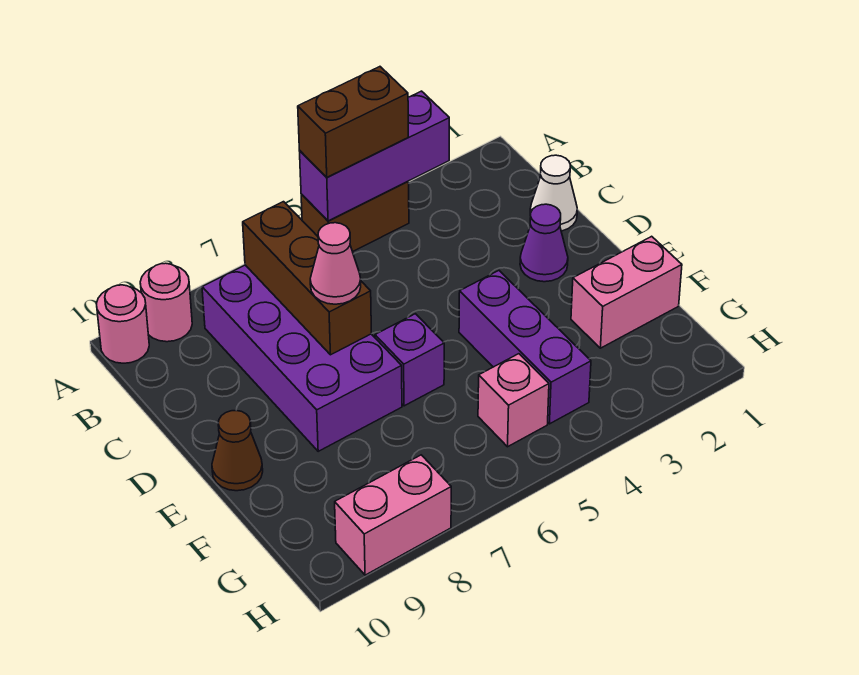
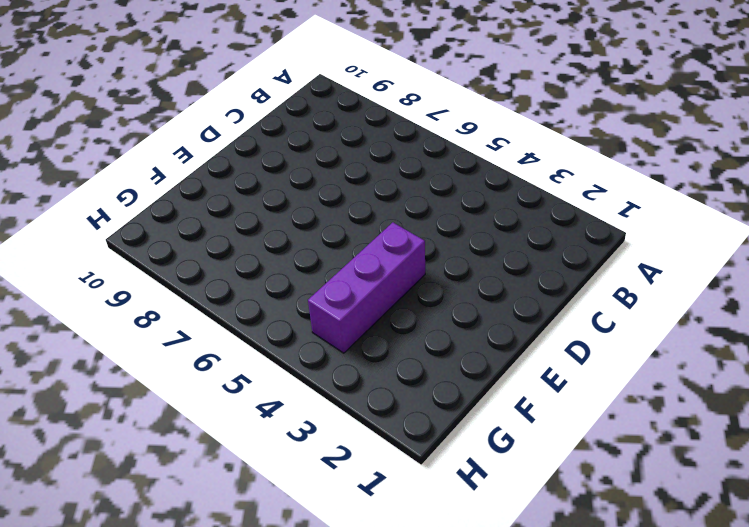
none -> brown brick A4:A5 level 1
none -> pink round brick A9 level 1
none -> pink round brick A10 level 1

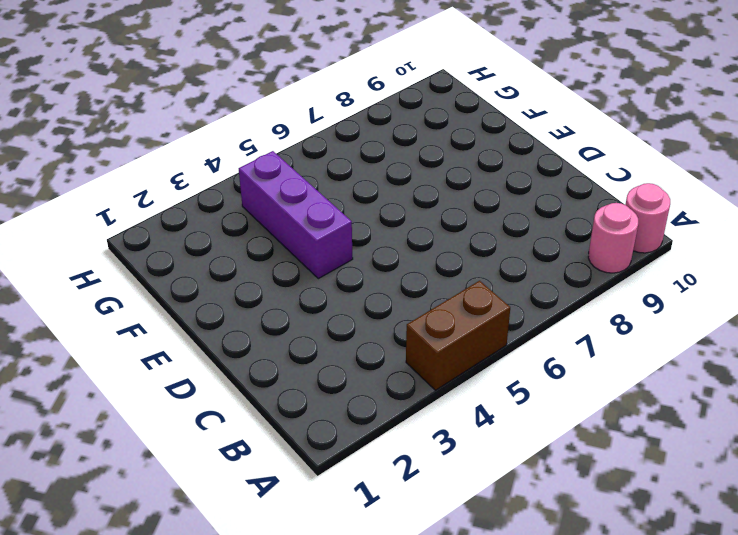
none -> purple brick B7:E8 level 1
none -> white cone C1 level 1
none -> purple cone D2 level 1

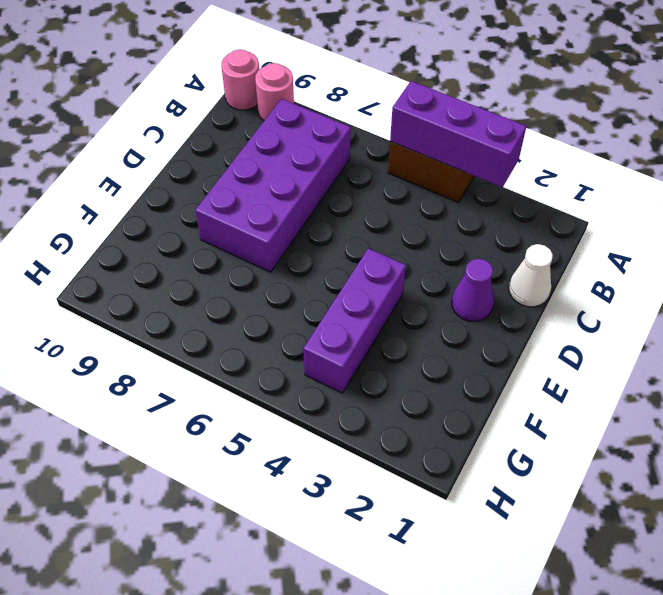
none -> purple brick E6 level 1
none -> brown cone E10 level 1
none -> pink brick F1:F2 level 1

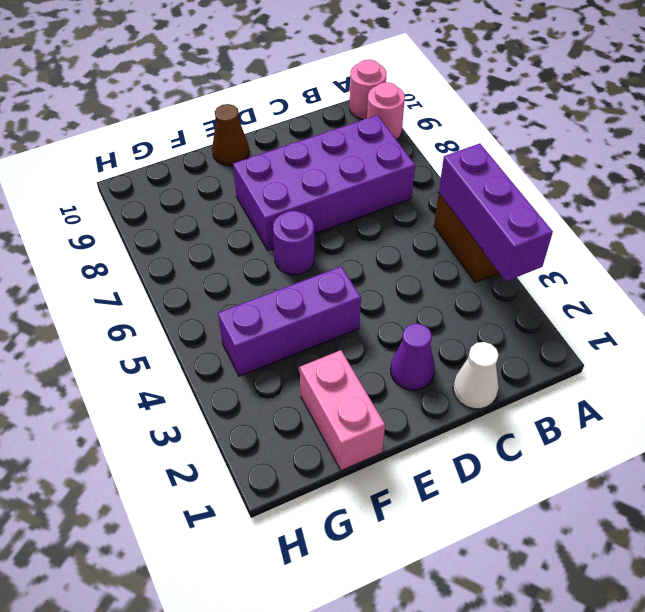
purple round brick E6 level 1 -> purple brick E6 level 1
none -> pink brick G5 level 1
none -> pink brick H8:H9 level 1
none -> brown brick B7:D7 level 2

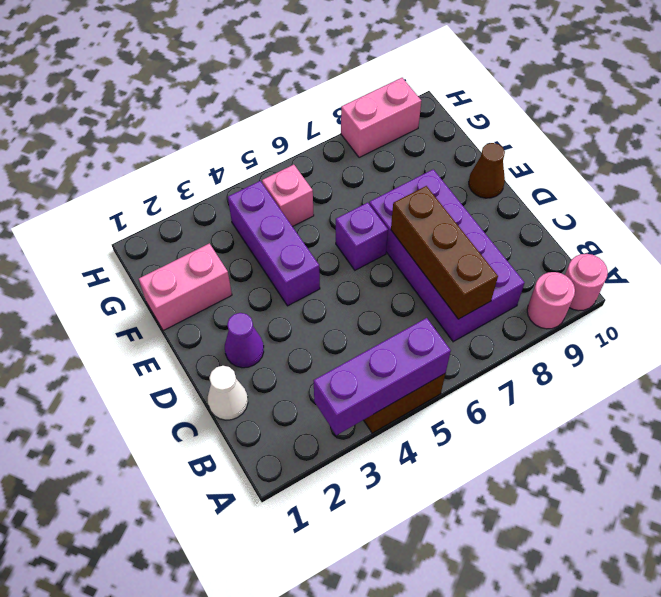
none -> brown brick A4:A5 level 3
none -> pink cone D7 level 3

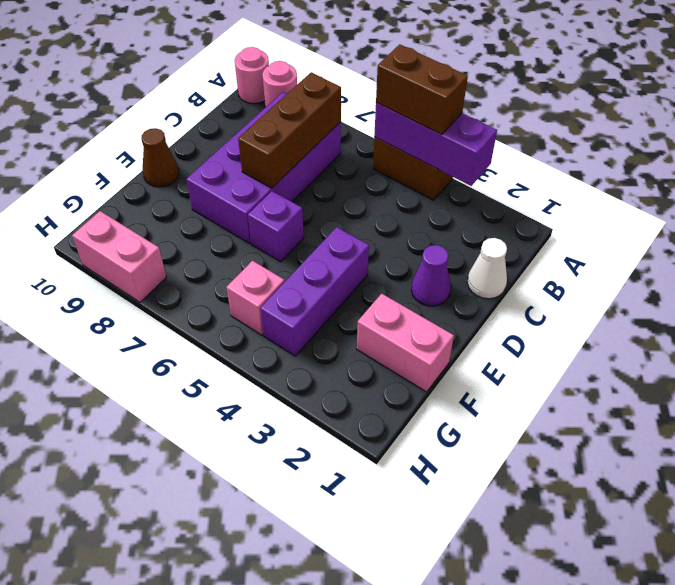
none -> pink cone D7 level 3

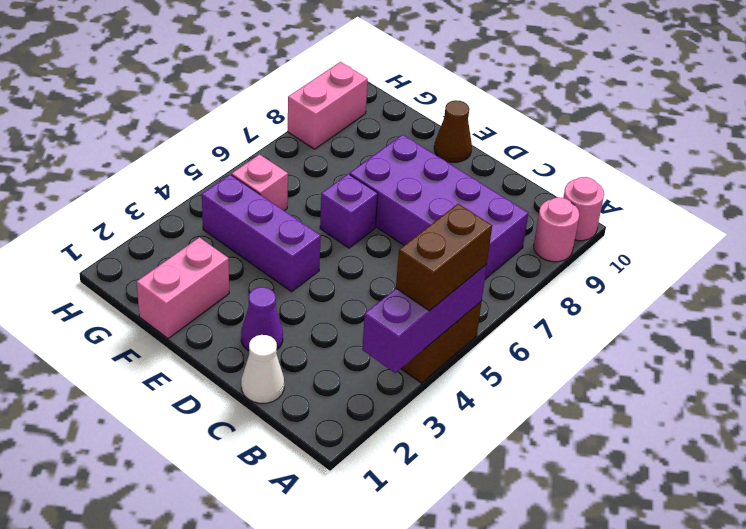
none -> brown brick B7:D7 level 2
none -> pink cone D7 level 3

